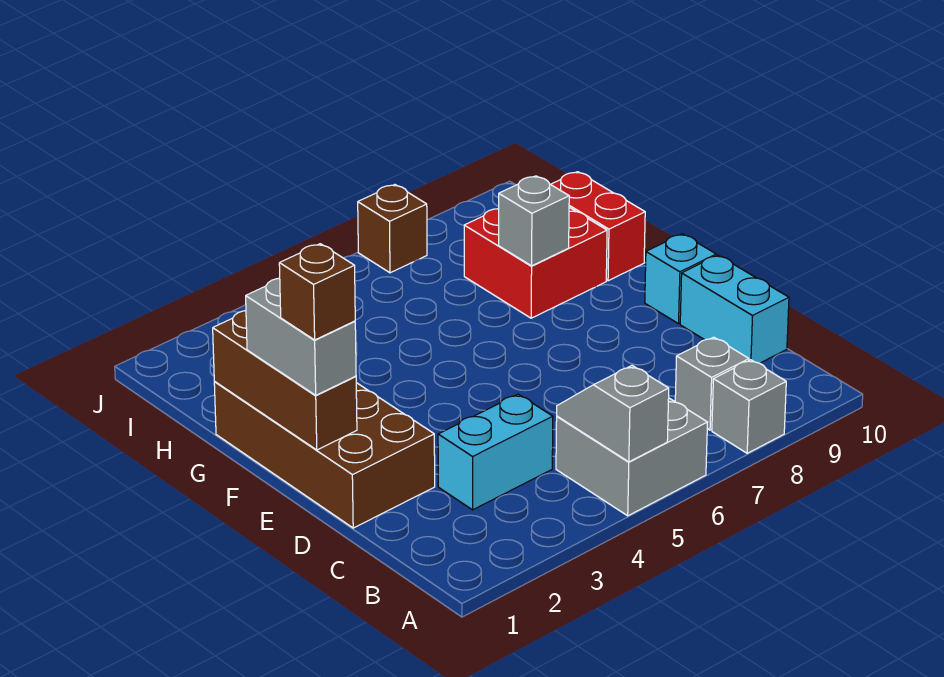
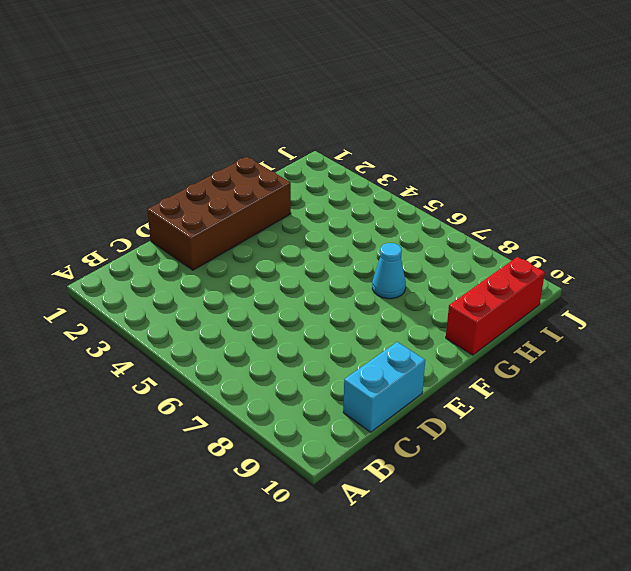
cyan cone G7 level 1 -> none
red brick G10:I10 level 1 -> red brick G10:H10 level 1
none -> grey brick A5:B6 level 1
none -> grey brick A8 level 1
none -> grey brick B8 level 1

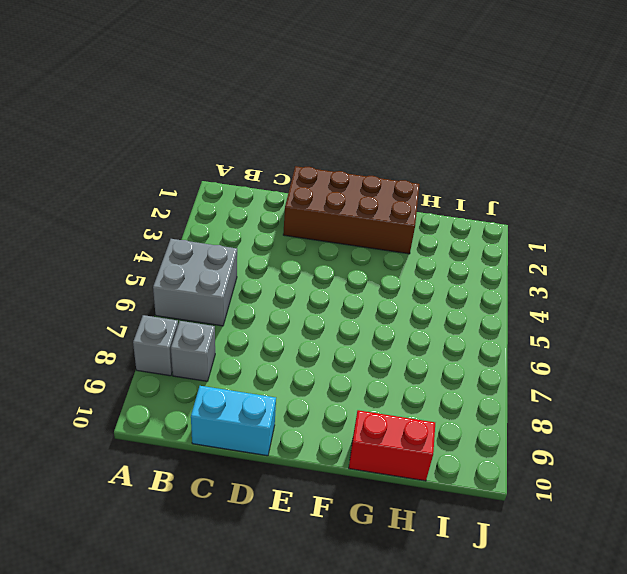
none -> cyan brick C3:C4 level 1
none -> cyan brick E10 level 1
none -> red brick G8:H9 level 1

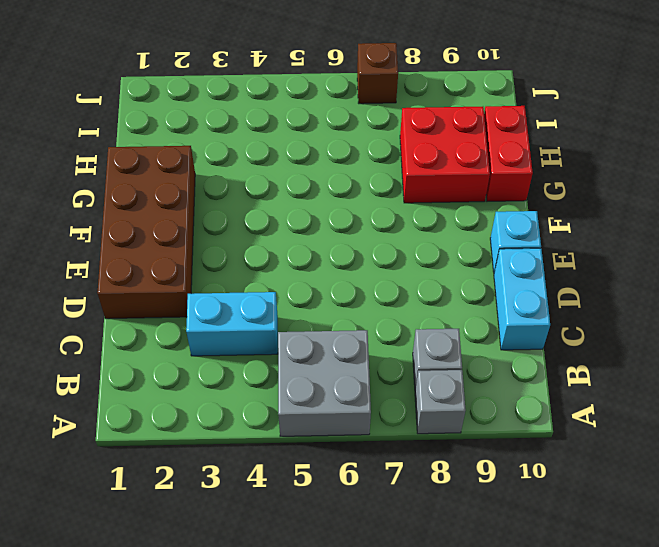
none -> grey slope A5:B5 level 2 top A
none -> brown brick E1:G1 level 2
none -> grey brick G8 level 2

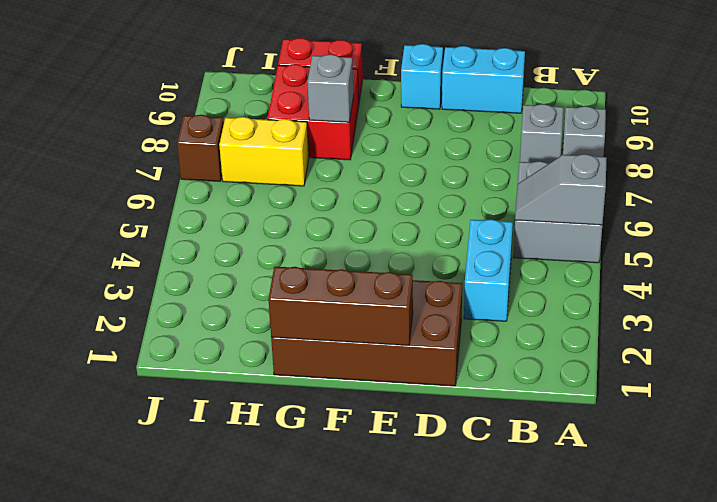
yellow brick H7:I7 level 1 -> none
none -> grey brick E1:F1 level 3
none -> brown brick E1 level 4

